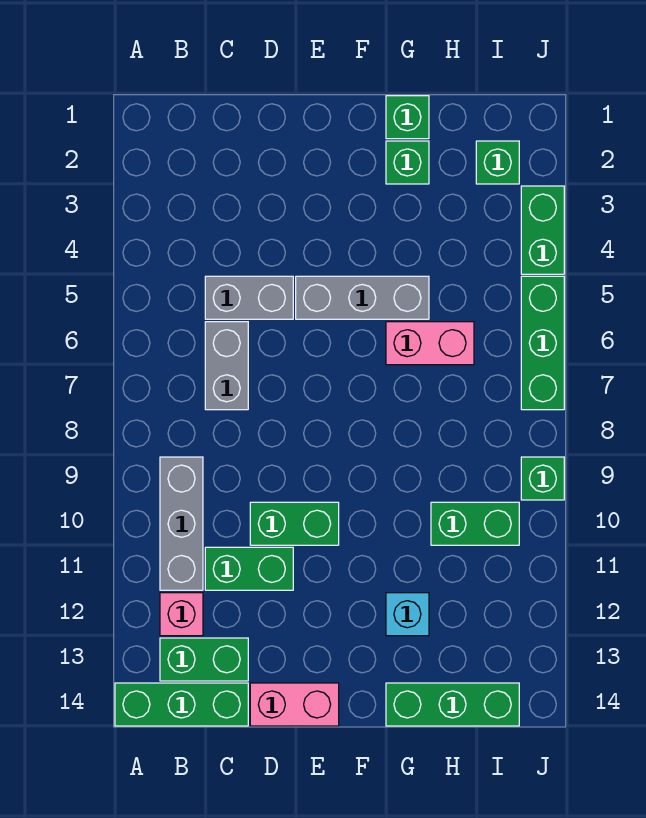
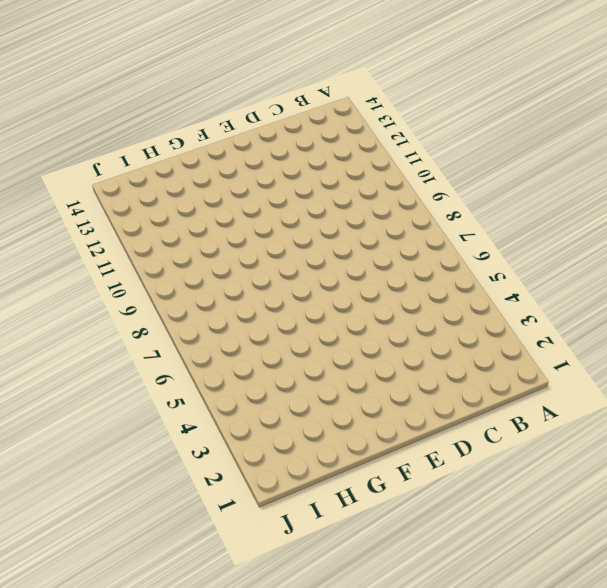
none -> green brick A14:C14 level 1
none -> grey brick B9:B11 level 1
none -> pink brick B12 level 1

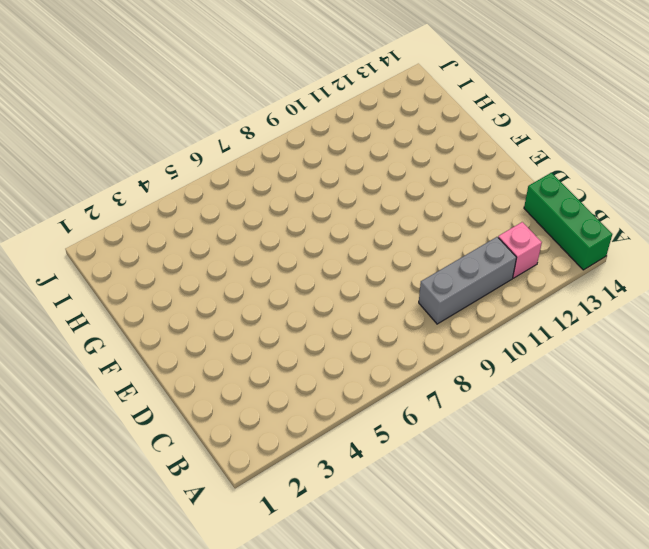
none -> green brick B13:C13 level 1
none -> grey brick C5:D5 level 1
none -> grey brick C6:C7 level 1

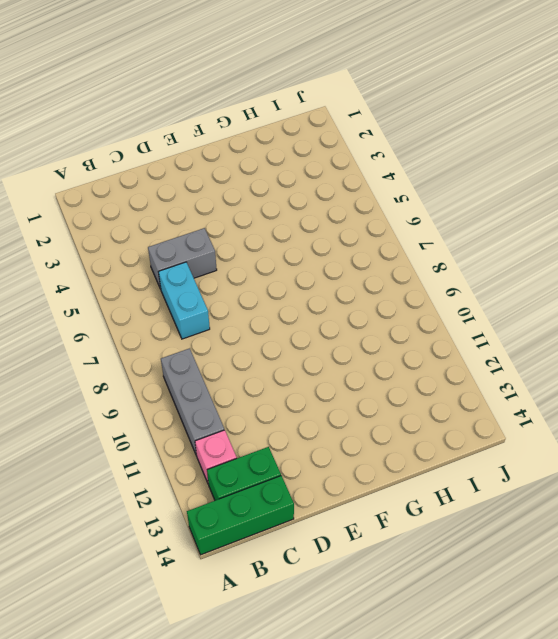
cyan brick C6:C7 level 1 -> grey brick C6:C7 level 1
none -> green brick C11:D11 level 1
none -> green brick D10:E10 level 1
none -> pink brick D14:E14 level 1

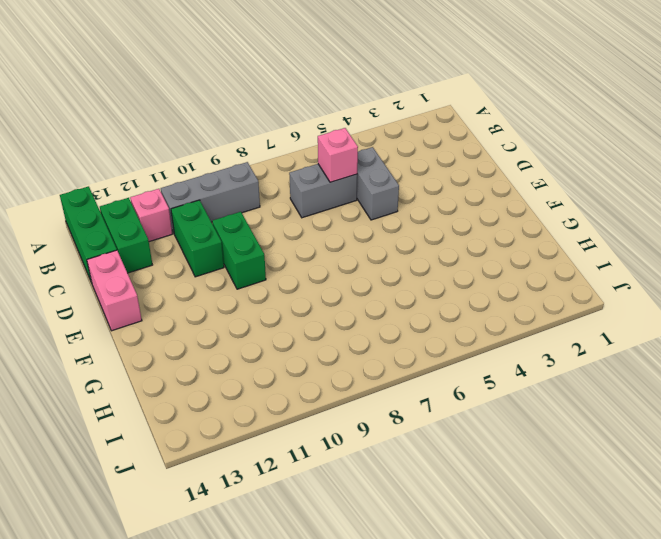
pink brick C6 level 2 -> none
none -> grey brick E5:G5 level 1
none -> green brick G1 level 1
none -> green brick G2 level 1

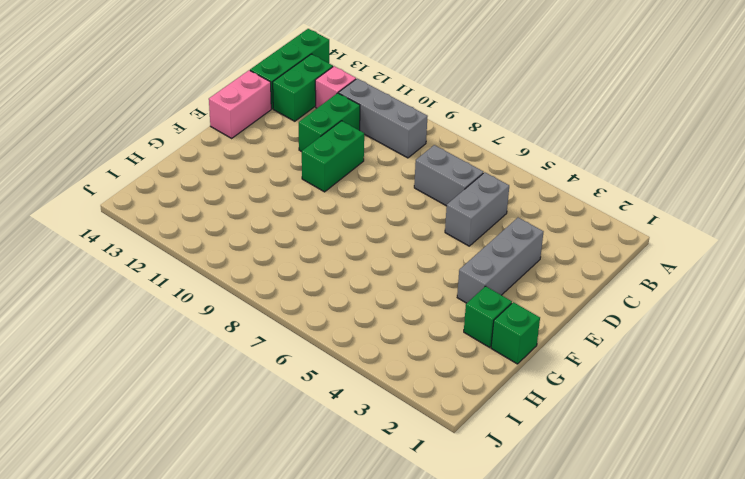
grey brick D3:F3 level 1 -> grey brick E5:G5 level 1
none -> pink brick G6:H6 level 1
none -> cyan brick G12 level 1
none -> green brick G14:I14 level 1

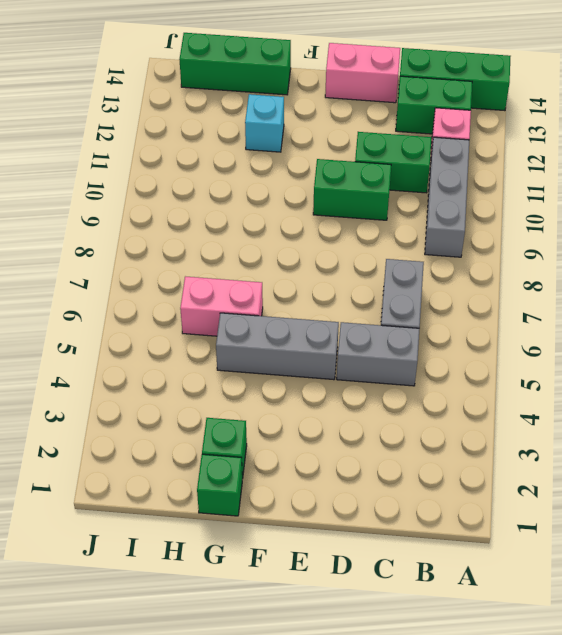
none -> green brick H10:I10 level 1
none -> green brick I2 level 1
none -> green brick J3:J4 level 1

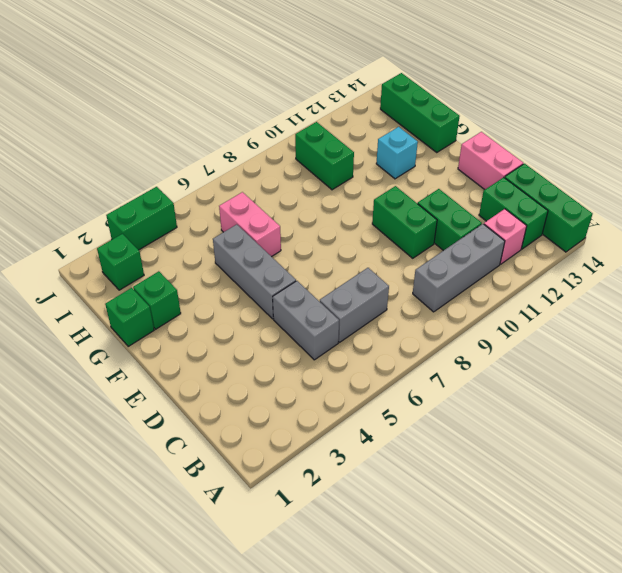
none -> green brick J5:J7 level 1
none -> green brick J9 level 1

